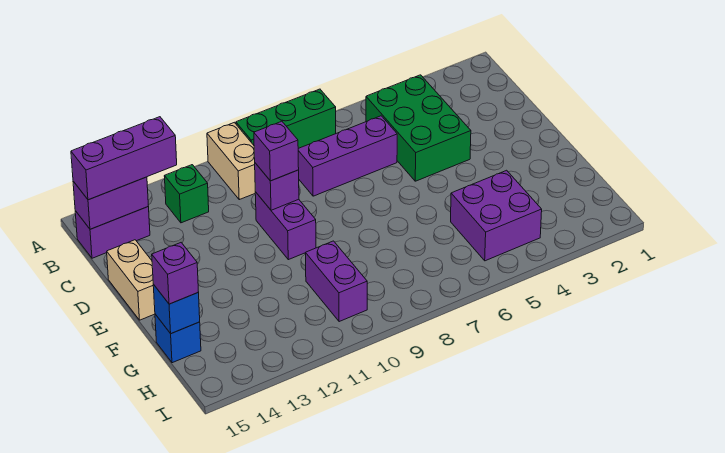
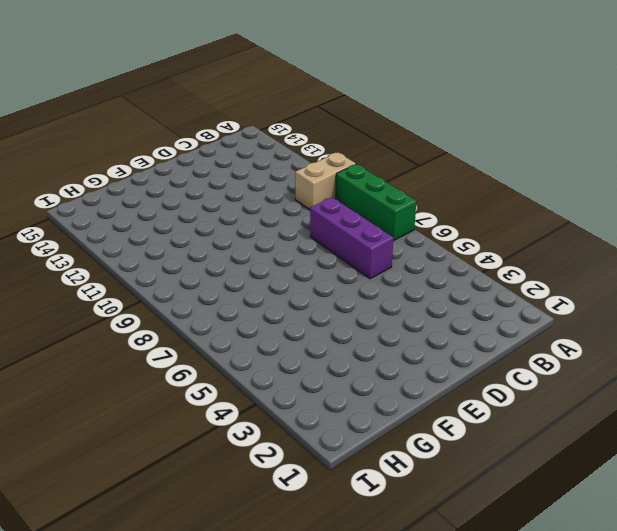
none -> green brick B4:D5 level 1
none -> green brick B12 level 1
none -> purple brick B14:B15 level 1

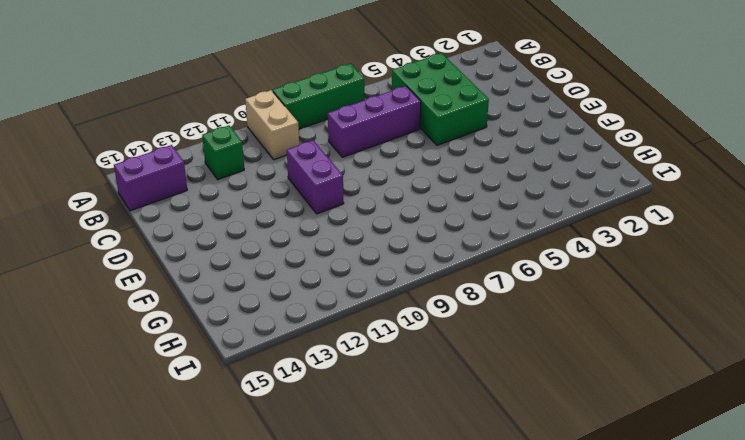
none -> tan brick D15:E15 level 1
none -> purple brick G4:H5 level 1
none -> purple brick G10:H10 level 1

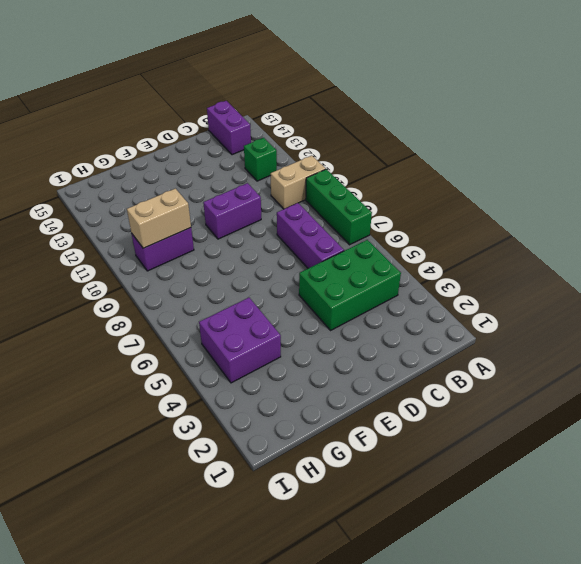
tan brick G10:H10 level 2 -> tan brick D15:E15 level 1
none -> blue brick G15 level 1
none -> purple brick B14:B15 level 2
none -> purple brick D10 level 2

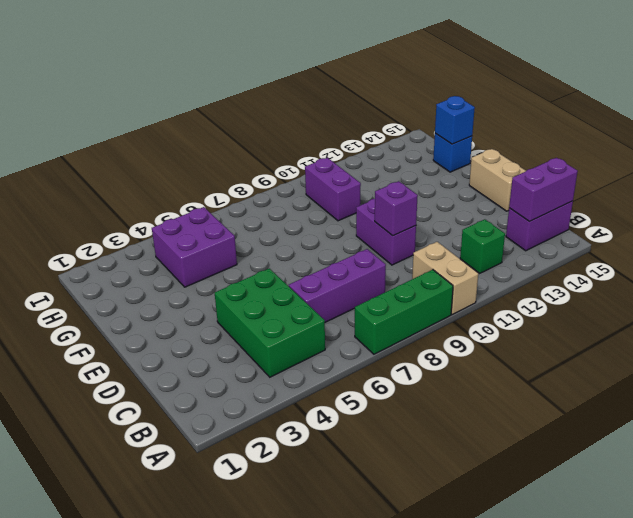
none -> purple brick B13:B15 level 3
none -> purple brick D10 level 3
none -> purple brick G15 level 3

